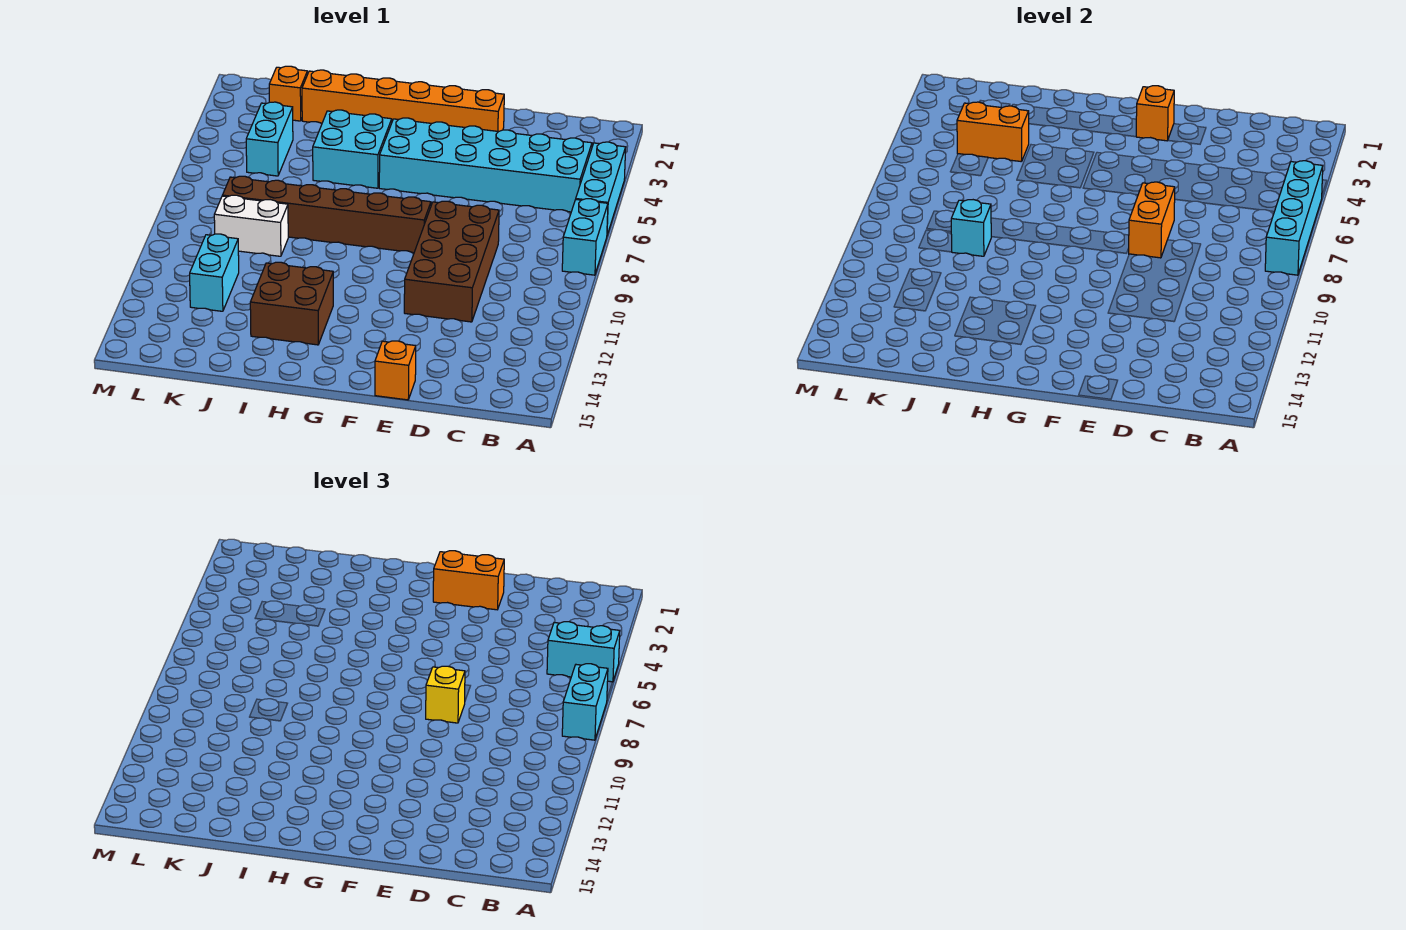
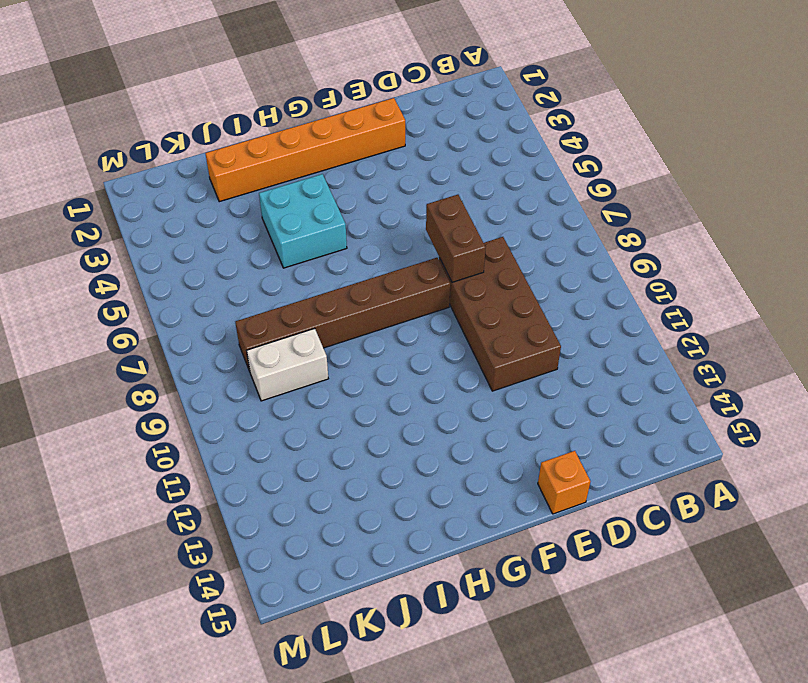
brown brick E7:E8 level 2 -> orange brick E7:E8 level 2
none -> cyan brick A4:A6 level 1
none -> cyan brick A7:A8 level 1
none -> cyan brick B4:G5 level 1

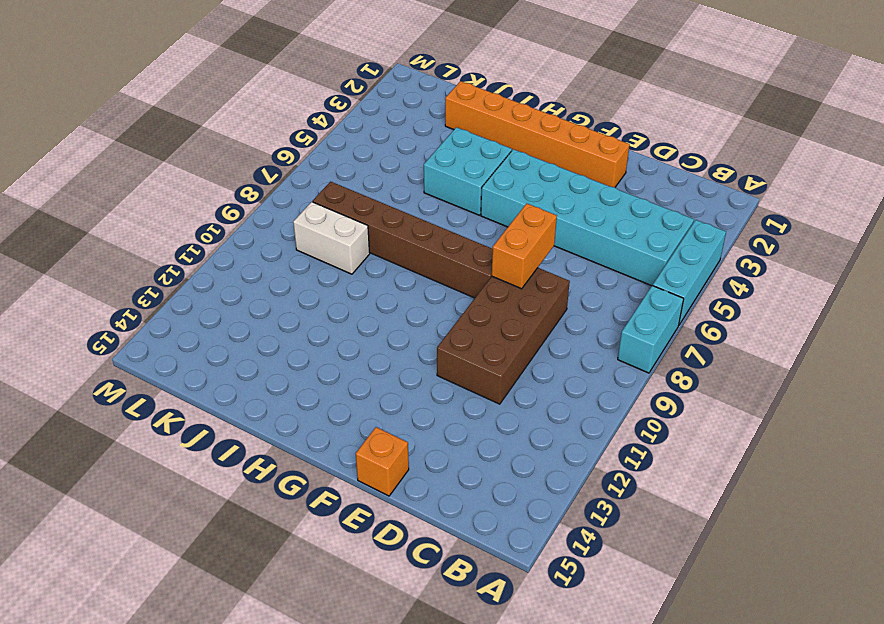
none -> brown brick H12:I13 level 1
none -> orange brick K2 level 1
none -> cyan brick K4:K5 level 1

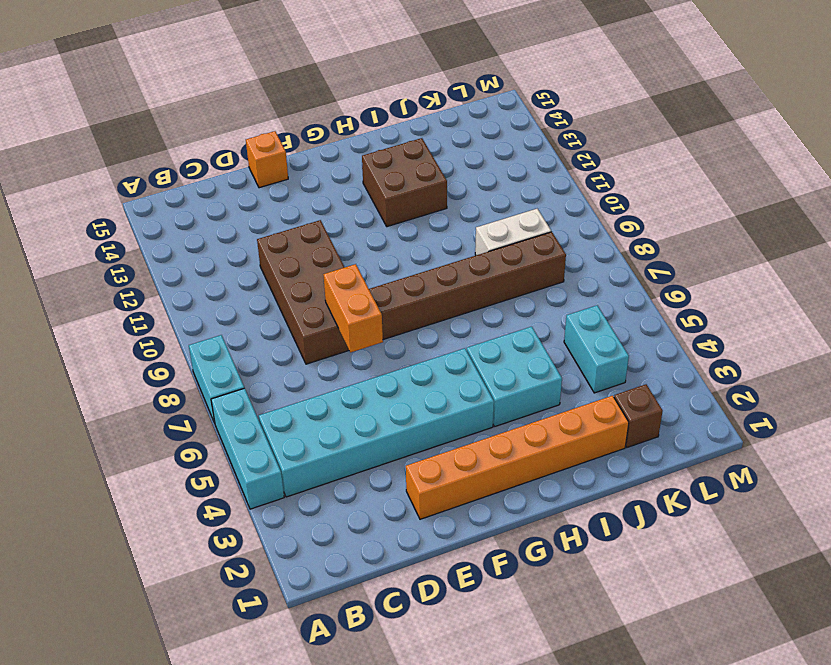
brown brick K2 level 1 -> orange brick K2 level 1
none -> cyan brick K11:K12 level 1
none -> cyan brick A5:A8 level 2
none -> orange brick F2 level 2

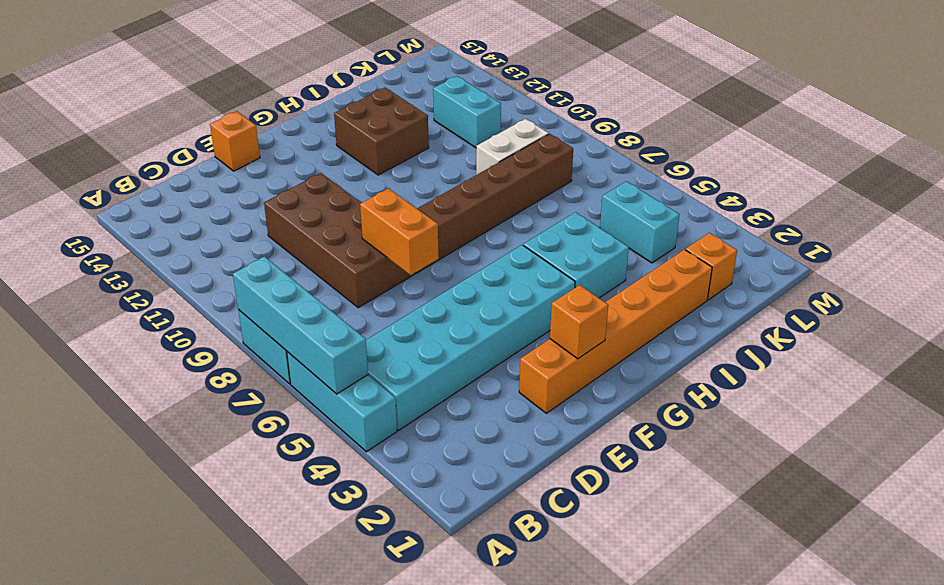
none -> orange brick J4:K4 level 2
none -> cyan brick J9 level 2
none -> cyan brick A5:B5 level 3

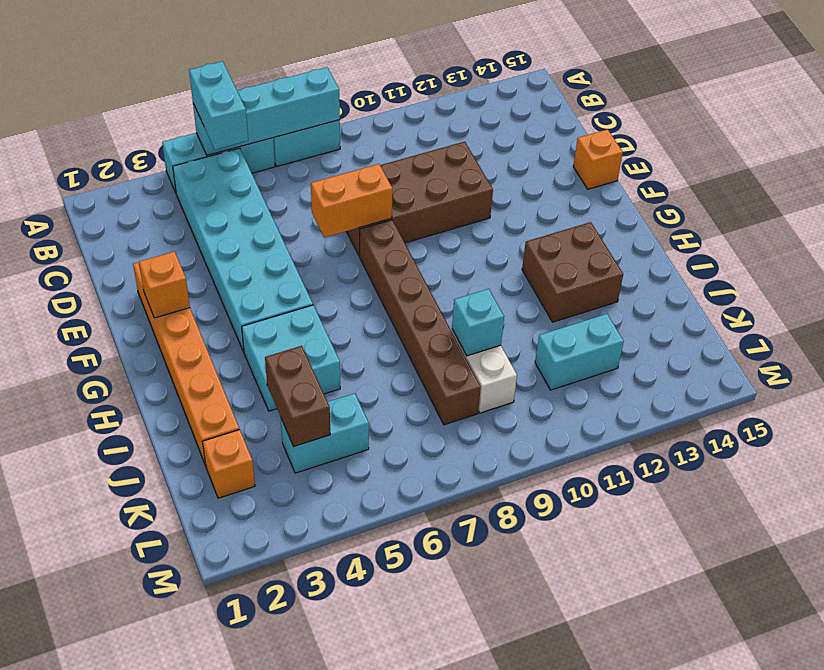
brown brick J4:K4 level 2 -> orange brick J4:K4 level 2
none -> cyan brick A7:A8 level 3
none -> orange brick E2:F2 level 3
none -> yellow brick E8 level 3

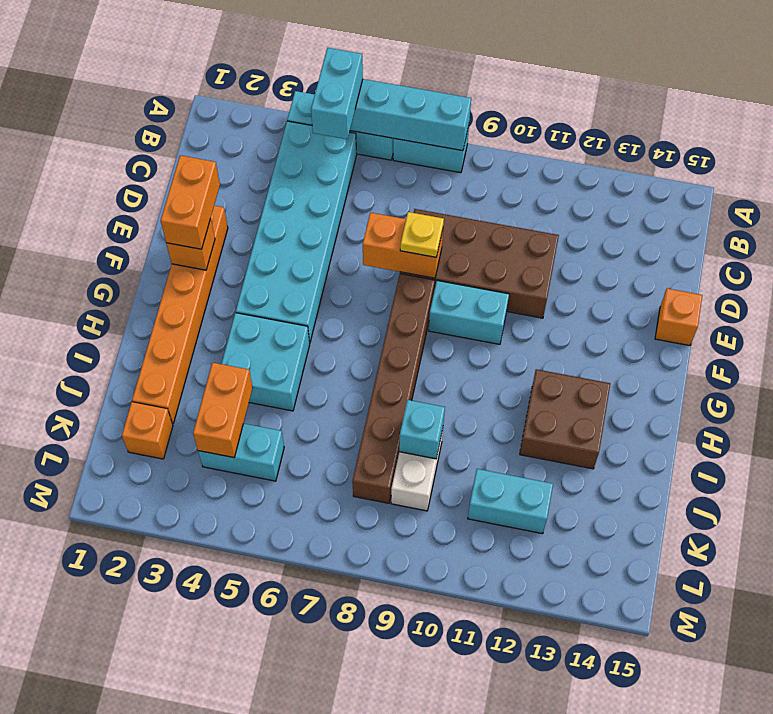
yellow plate E8 level 3 -> yellow brick E8 level 3
cyan brick F9:F10 level 1 -> cyan brick A7:A8 level 3

